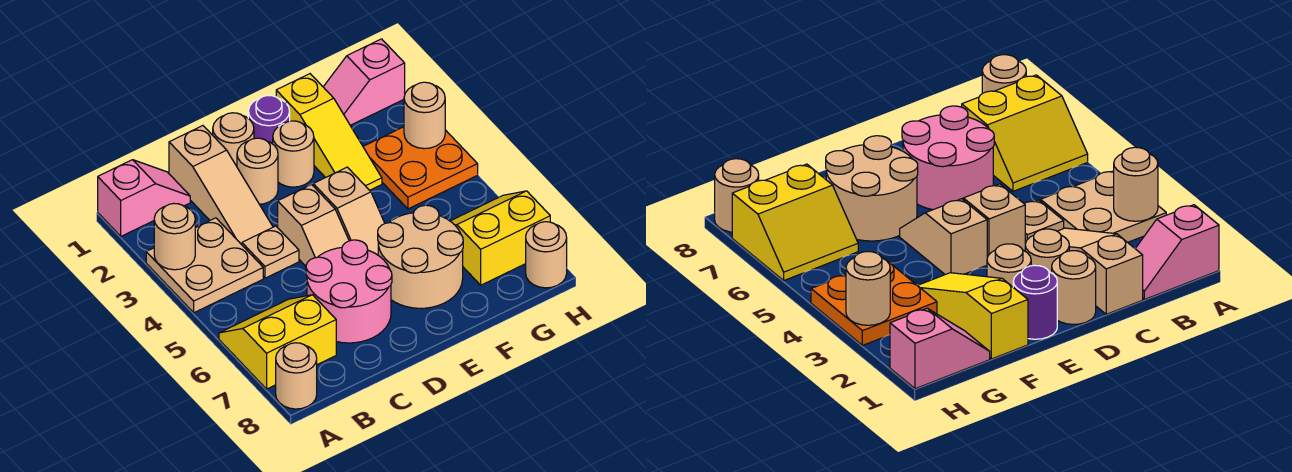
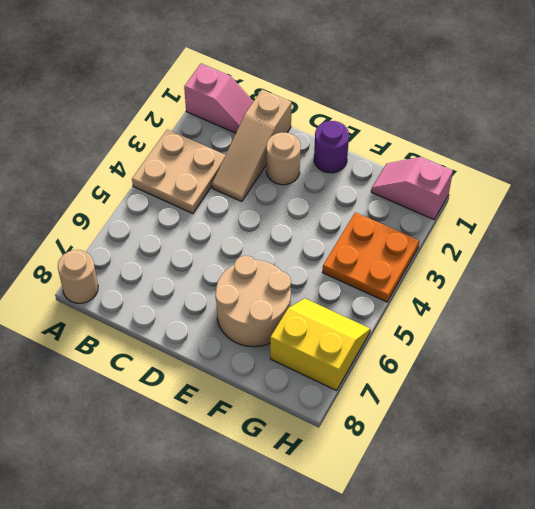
none -> yellow slope A6:B7 level 1 top 7
none -> tan plate C4 level 1
none -> pink round brick C6:D7 level 1

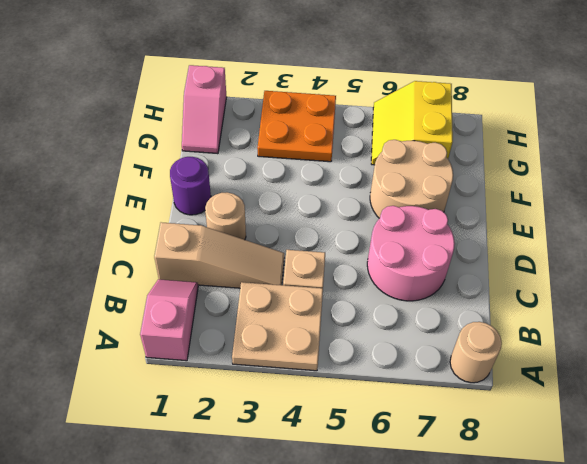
none -> yellow slope A6:B7 level 1 top 7
none -> tan round brick D1 level 1
none -> tan slope D4:D5 level 1 top 4

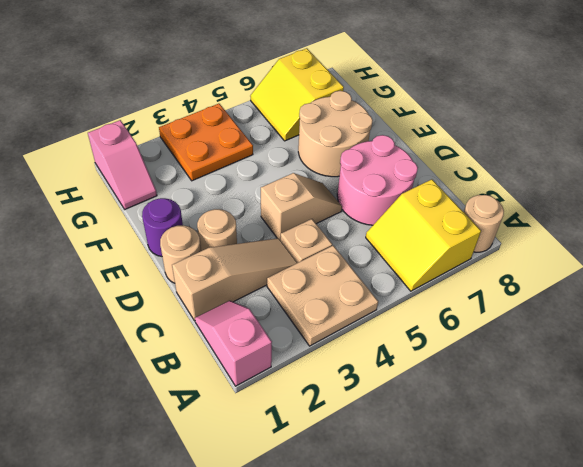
none -> tan round brick E2 level 1
none -> tan slope E4:E5 level 1 top 4
none -> yellow slope F1:F3 level 1 top 1

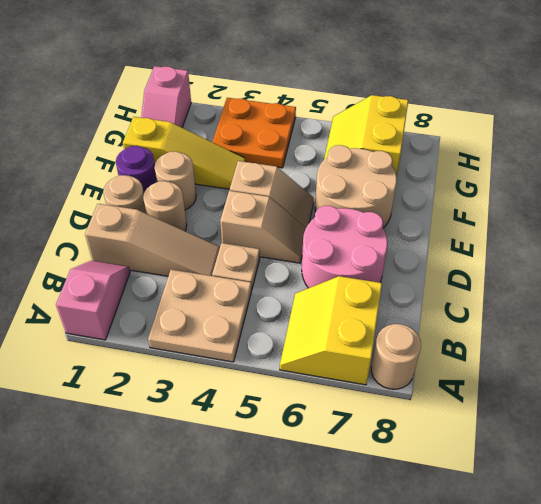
none -> tan round brick H8 level 1
none -> tan round brick A3 level 2
none -> tan round brick H3 level 2

